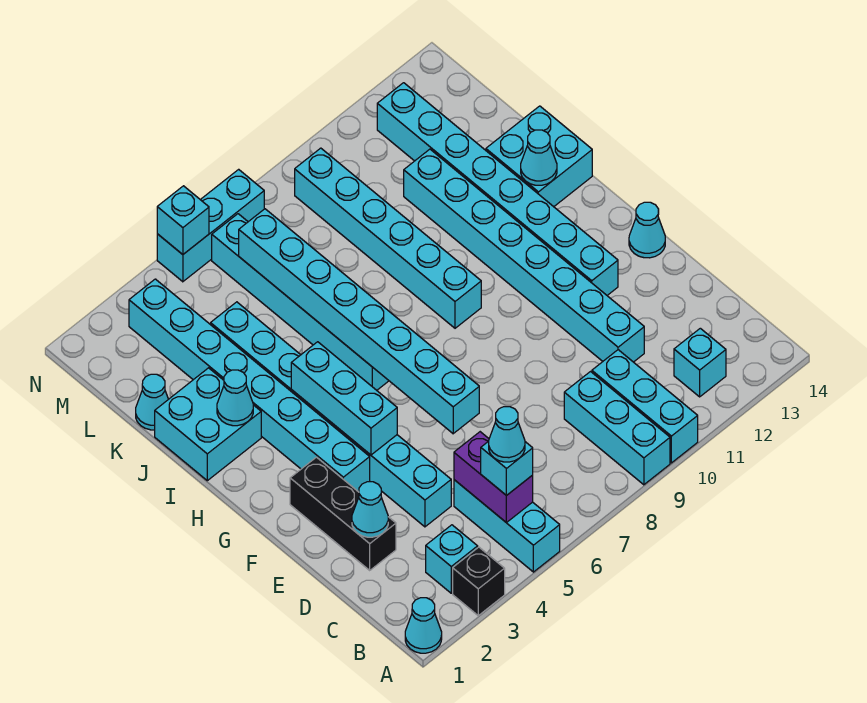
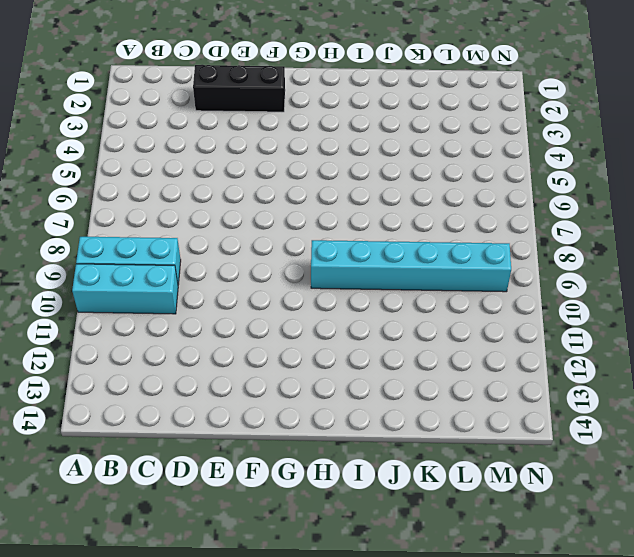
none -> cyan cone A1 level 1
none -> black brick A3 level 1
none -> cyan brick A5:C5 level 1

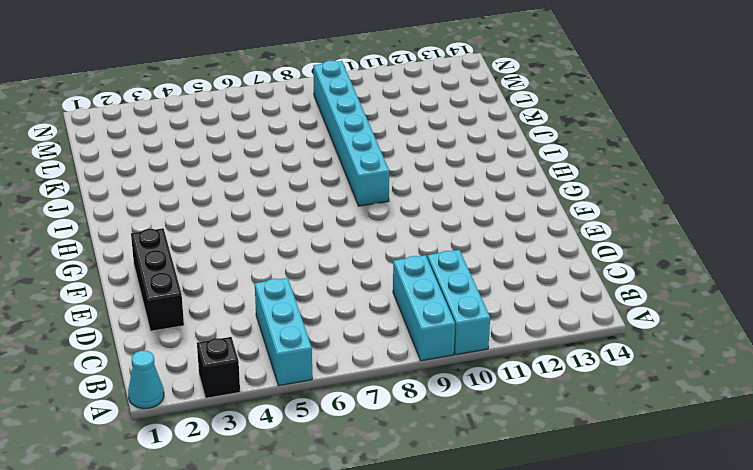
none -> cyan brick B3 level 1
none -> cyan brick B12 level 1
none -> cyan brick D4:K4 level 1

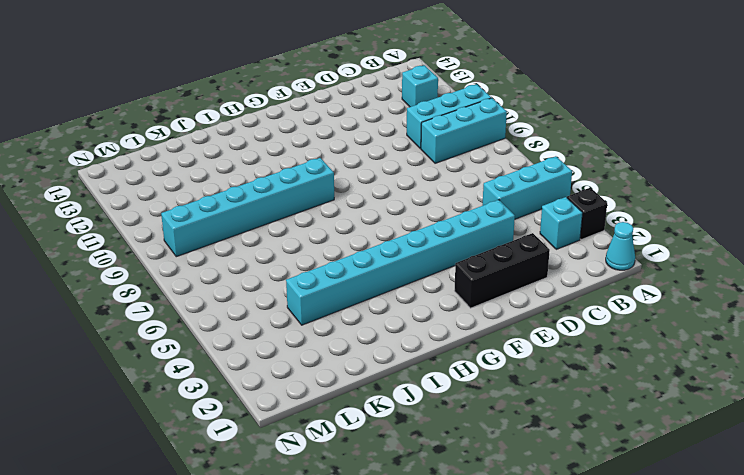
none -> cyan brick D11:K11 level 1
none -> cyan brick F3:M3 level 1
none -> cyan brick F12:M12 level 1

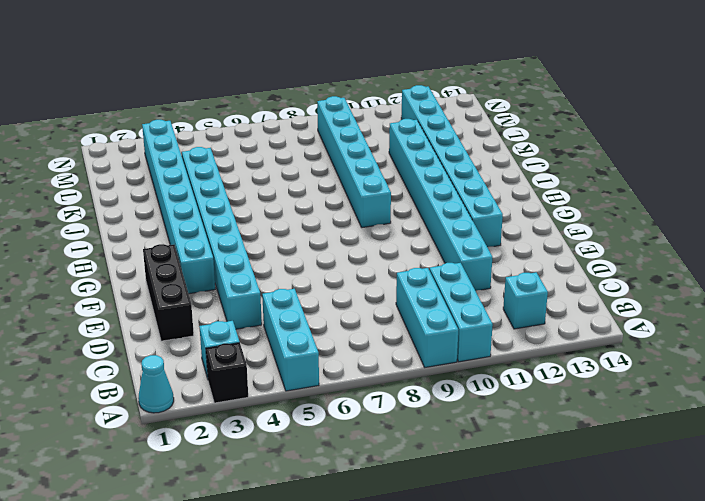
none -> cyan cone F14 level 1
none -> cyan brick H6:M6 level 1
none -> cyan brick I1:J2 level 1

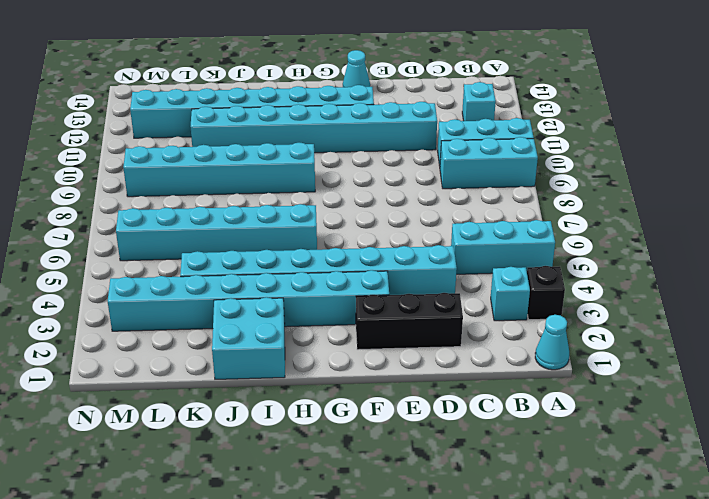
none -> cyan brick I13:J14 level 1
none -> cyan cone K1 level 1
none -> cyan brick N5:N7 level 1

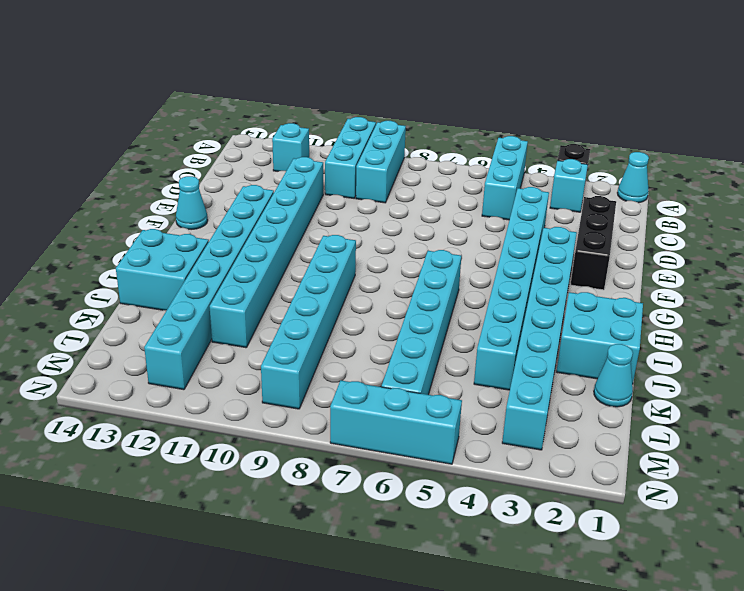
none -> purple brick B5:C5 level 2
none -> cyan cone D2 level 2
none -> cyan brick E6:L6 level 2

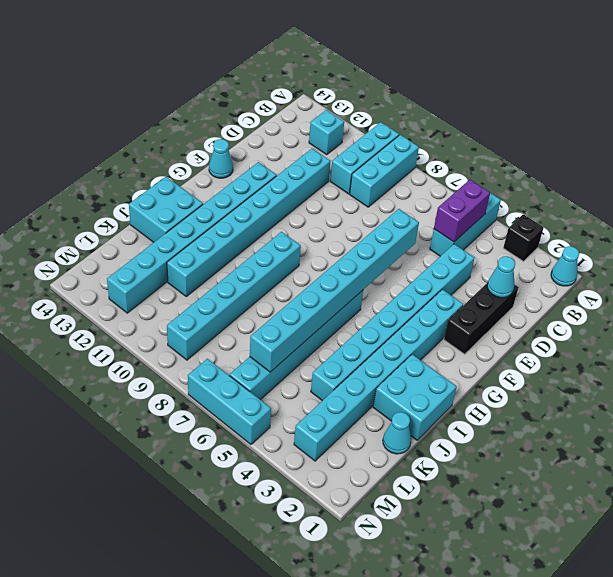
none -> cyan brick B3 level 1
none -> cyan brick F4:H4 level 2
none -> cyan cone I2 level 2

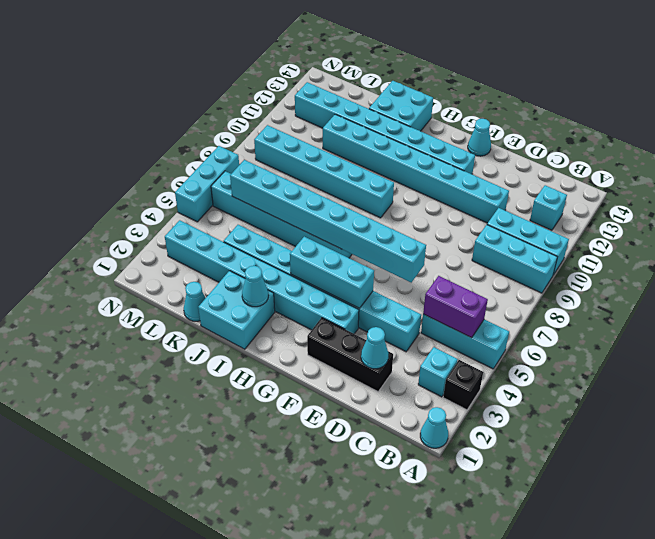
none -> cyan cone I13 level 2
none -> cyan brick N5 level 2
none -> cyan brick B5 level 3

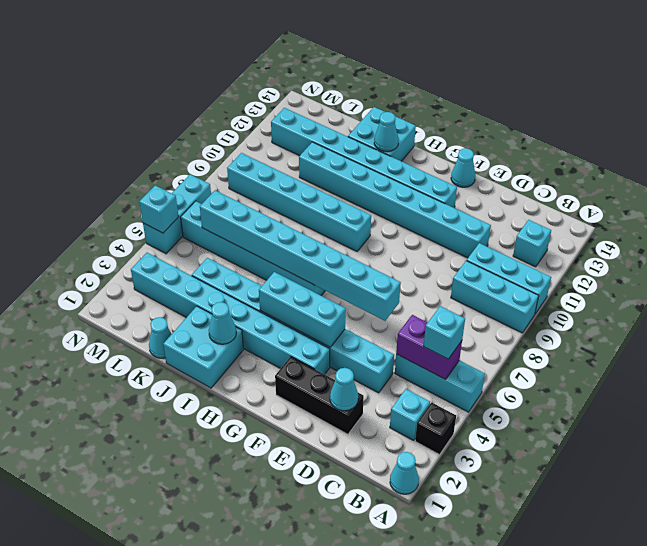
none -> cyan cone B5 level 4

